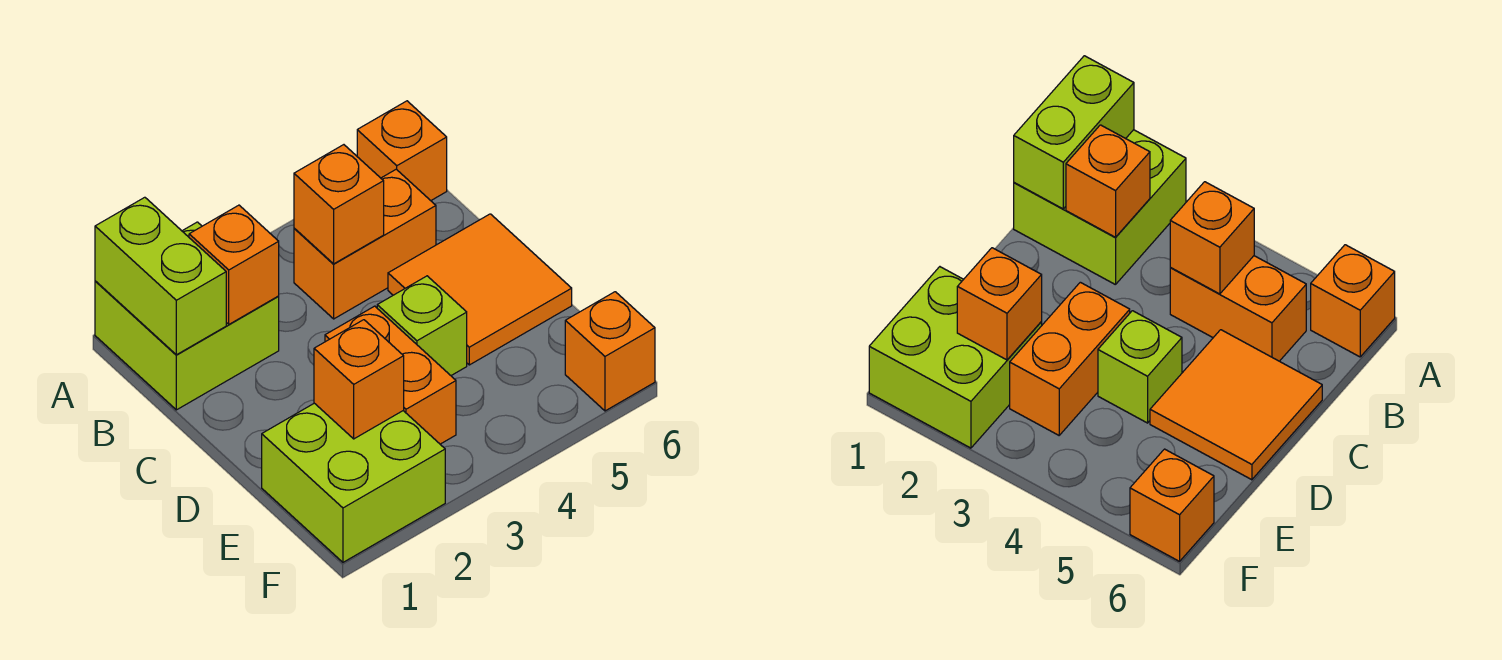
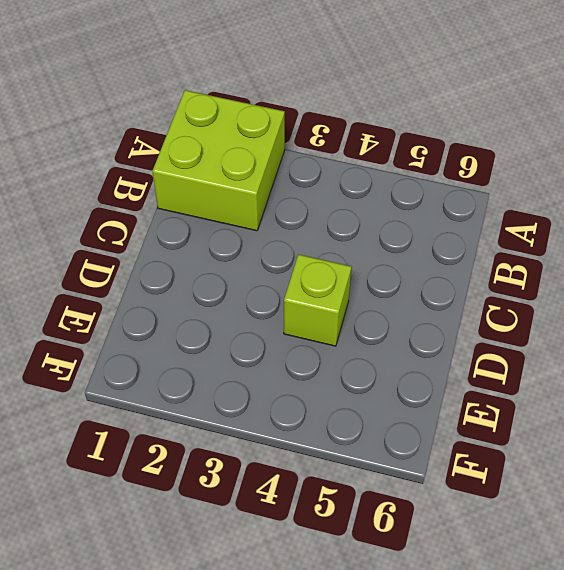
none -> orange brick A6 level 1
none -> orange brick B4:B5 level 1
none -> orange tile C5:D6 level 1

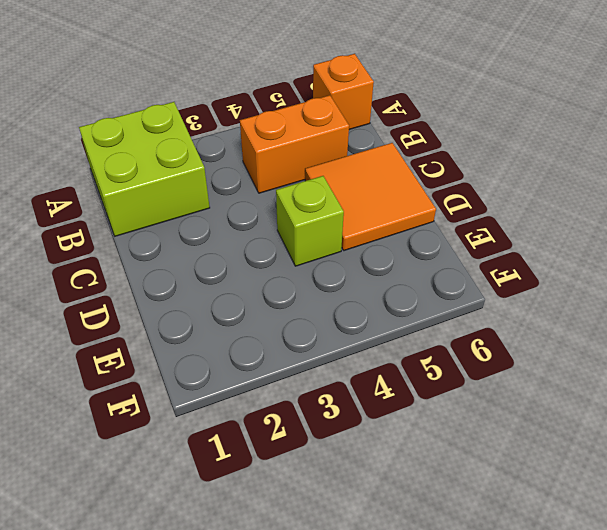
none -> orange brick D3:E3 level 1
none -> lime brick E1:F2 level 1
none -> orange brick F6 level 1

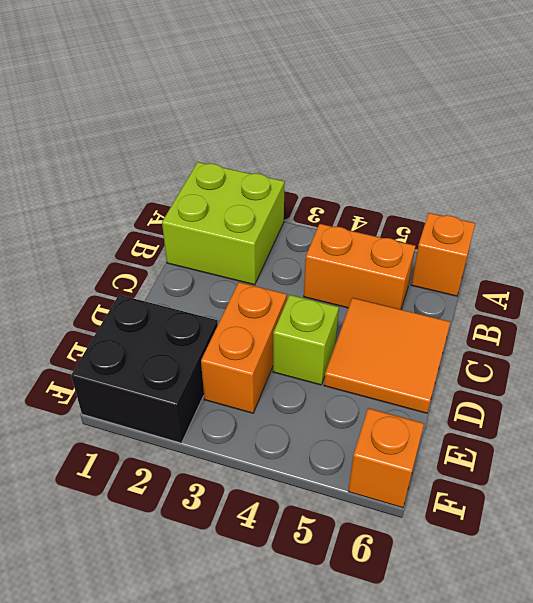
black brick E1:F2 level 1 -> lime brick E1:F2 level 1
none -> lime brick A1:B1 level 2
none -> orange brick B2 level 2
none -> orange brick B4 level 2

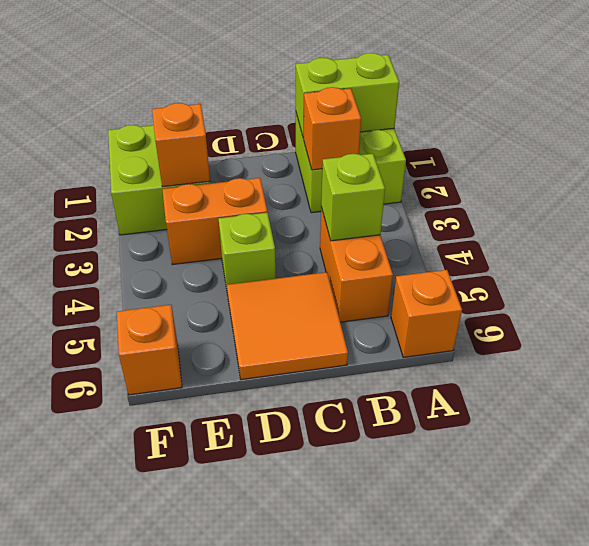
lime brick B4 level 2 -> orange brick B4 level 2

